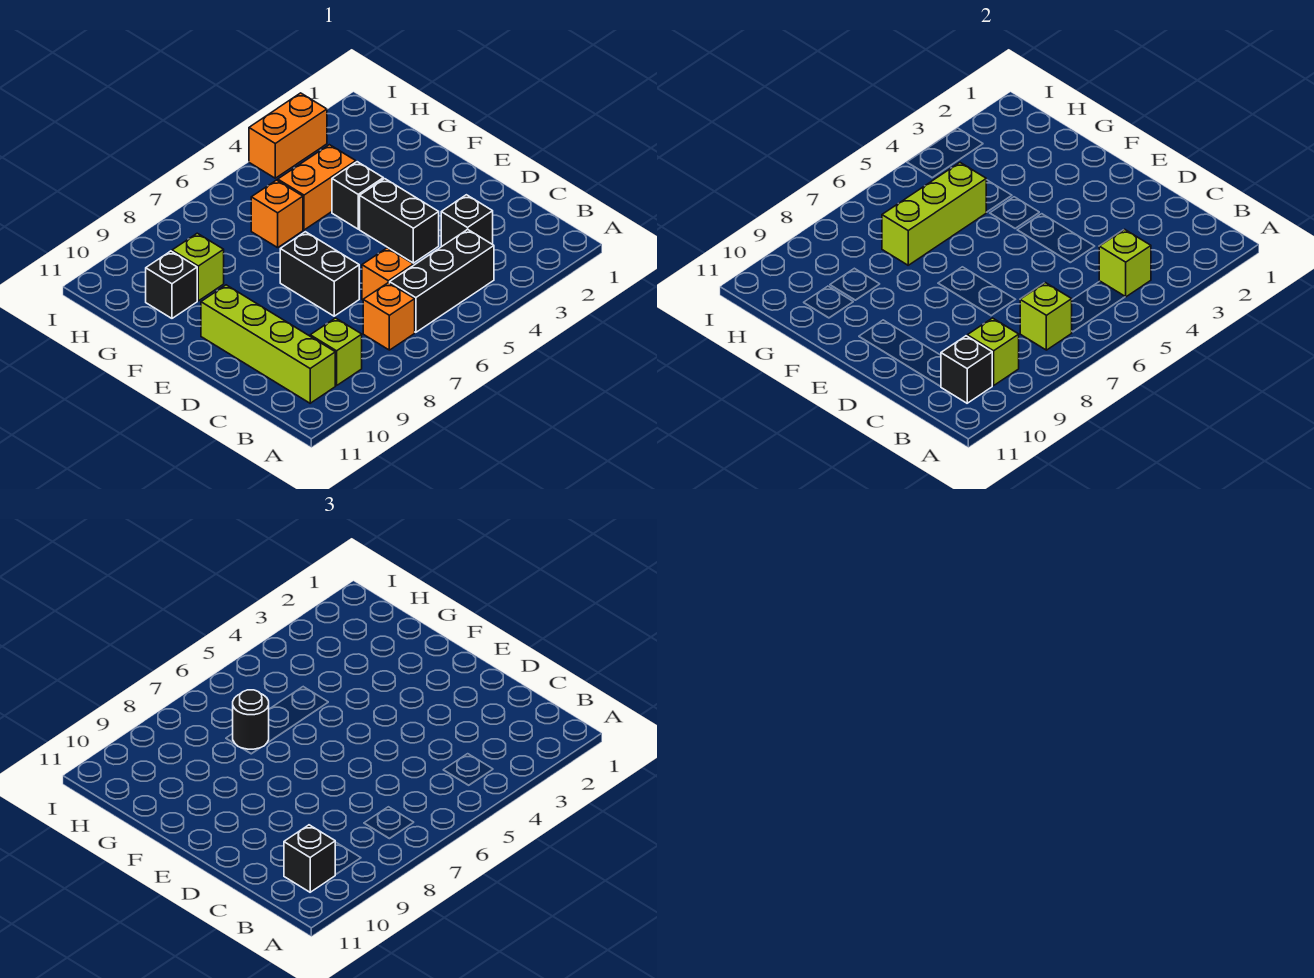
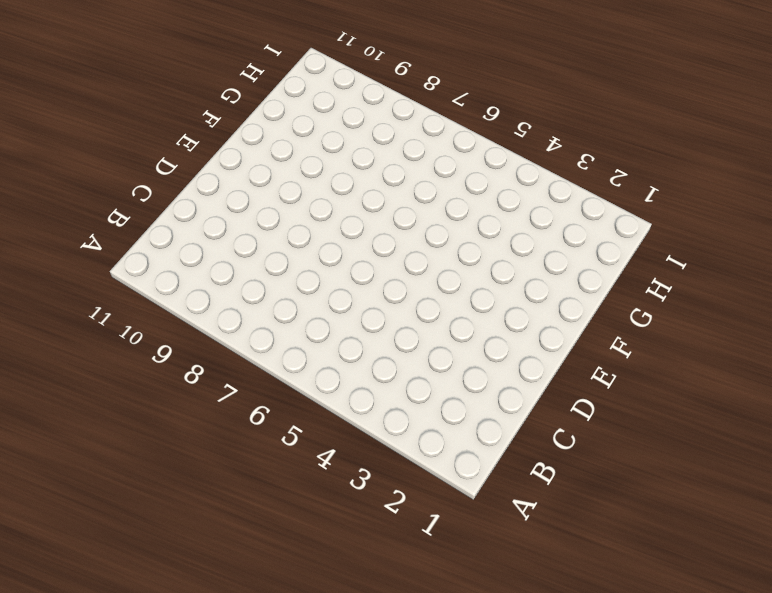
none -> black brick B4:B6 level 1
none -> orange brick B7 level 1
none -> lime brick B9 level 1

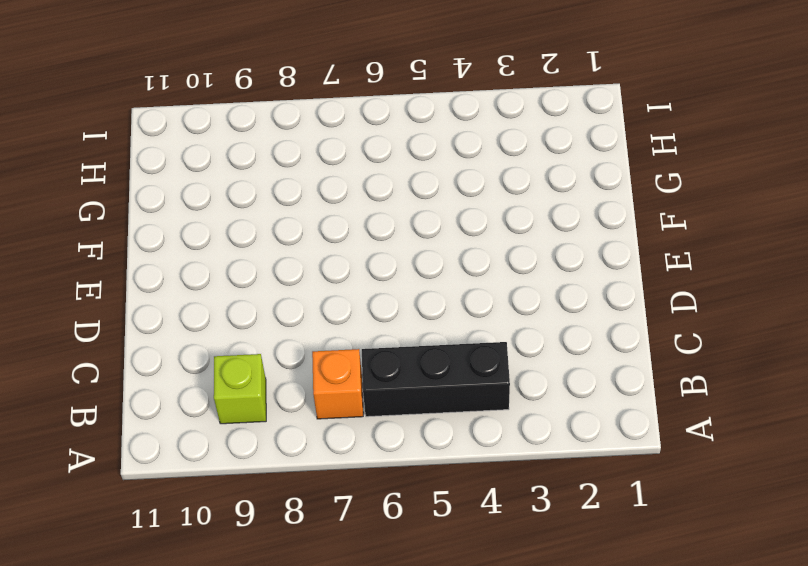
none -> lime brick B10:E10 level 1
none -> black brick C3 level 1
none -> orange brick C6 level 1

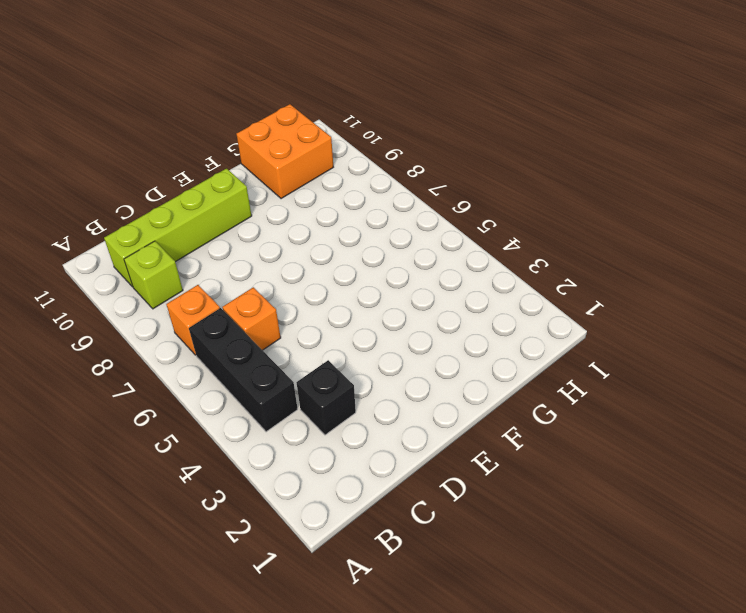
orange brick G10:H11 level 1 -> black brick G10 level 1
none -> black brick D4:E4 level 1
none -> black brick D7:E7 level 1
none -> black brick F4 level 1

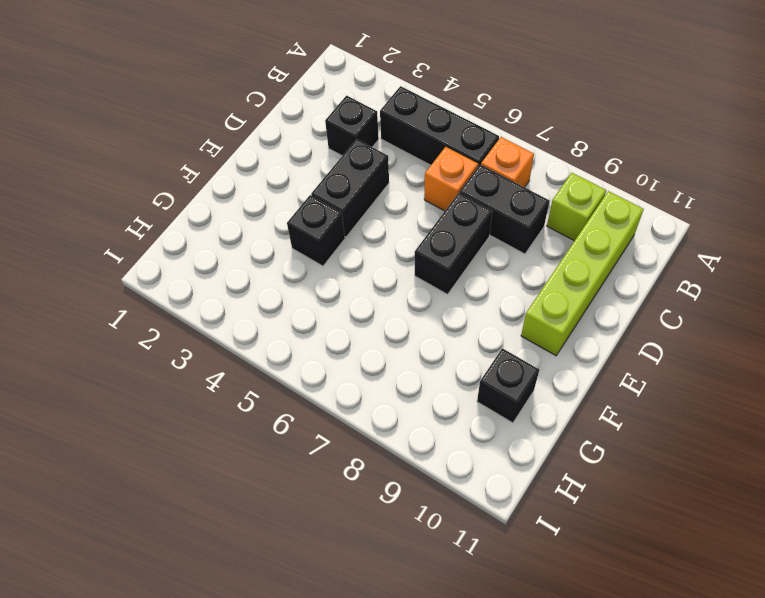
black brick C7:C8 level 1 -> none
none -> orange brick G4:G5 level 1
none -> orange brick G6 level 1
none -> lime brick G9 level 1

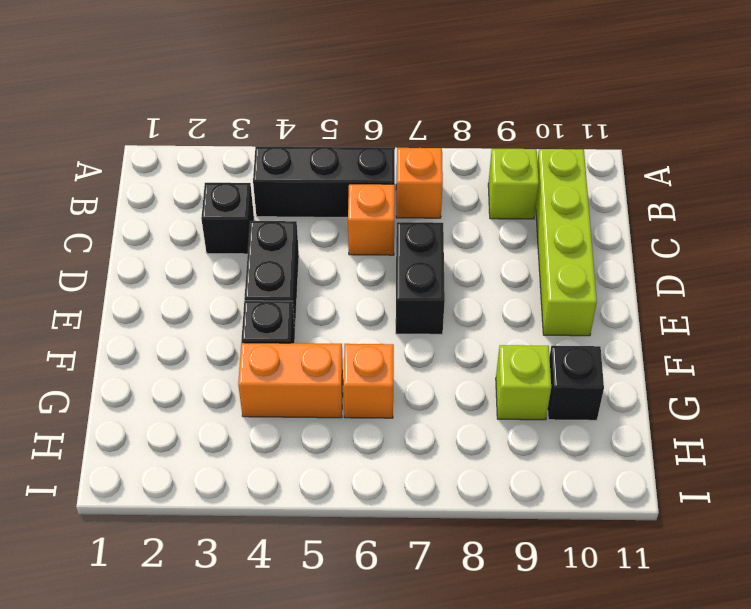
none -> orange brick I3:I4 level 1
none -> lime brick B4 level 2
none -> lime brick B7 level 2

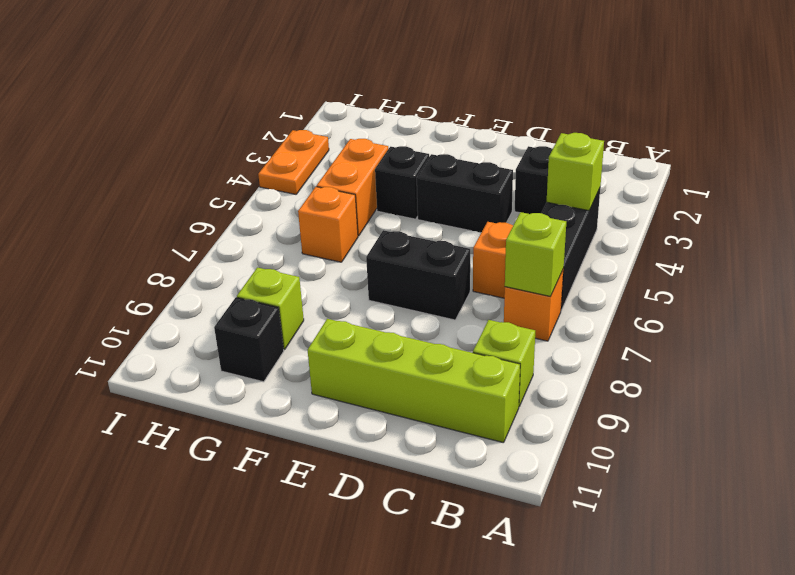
orange plate I3:I4 level 1 -> orange brick I3:I4 level 1
none -> lime brick B9 level 2
none -> black brick B10 level 2
none -> lime brick G5:G7 level 2

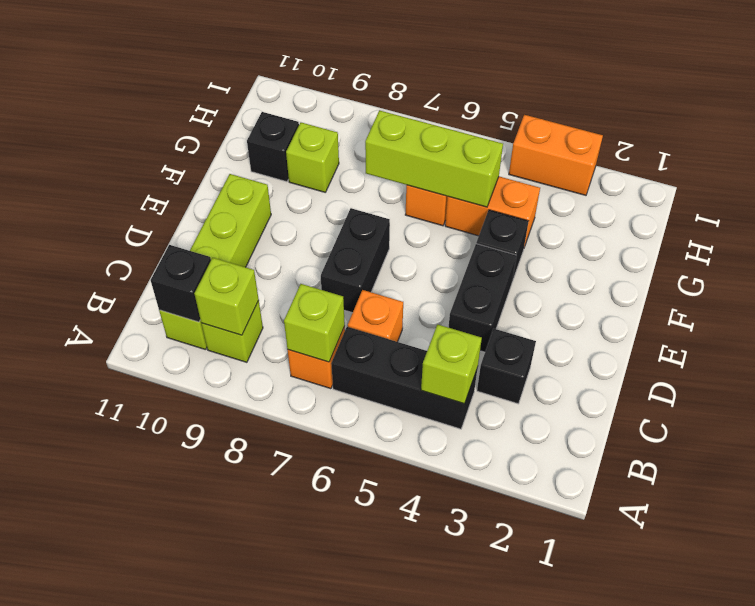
none -> black brick B10 level 3
none -> black round brick G7 level 3

